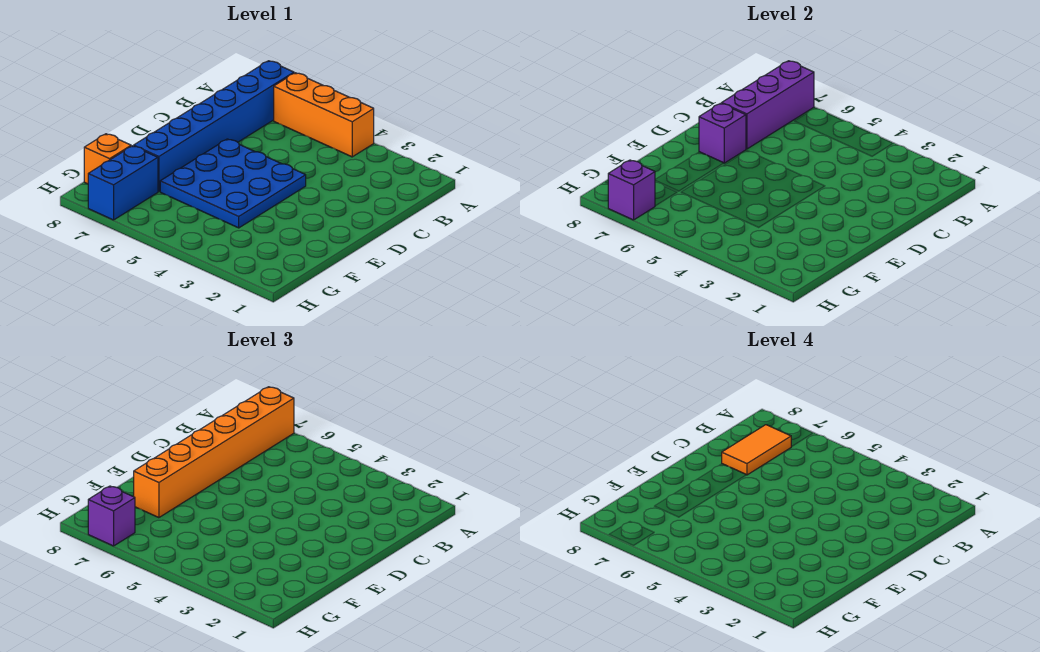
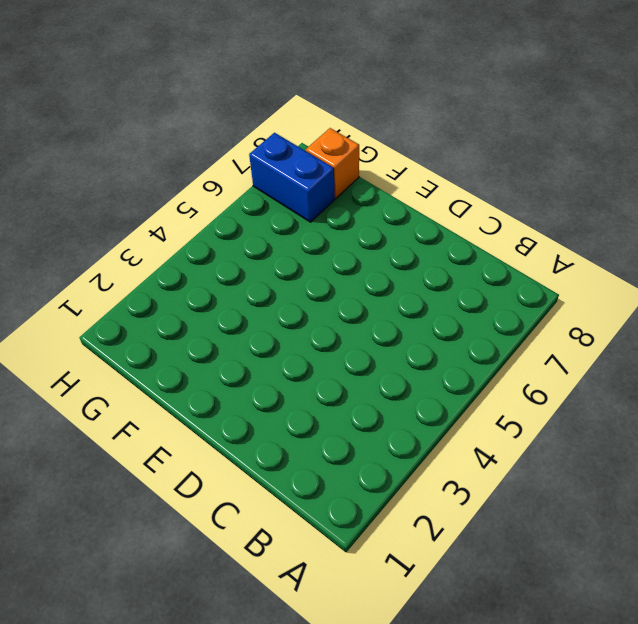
none -> orange brick A4:A6 level 1
none -> blue brick A7:F7 level 1

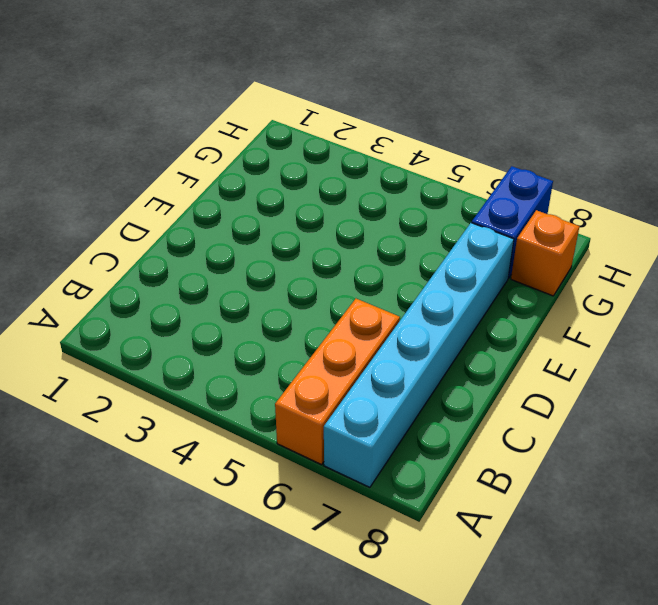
orange brick A6:C6 level 1 -> orange brick A4:A6 level 1
cyan brick A7:F7 level 1 -> blue brick A7:F7 level 1
none -> blue plate D4:F6 level 1
none -> purple brick A7:C7 level 2

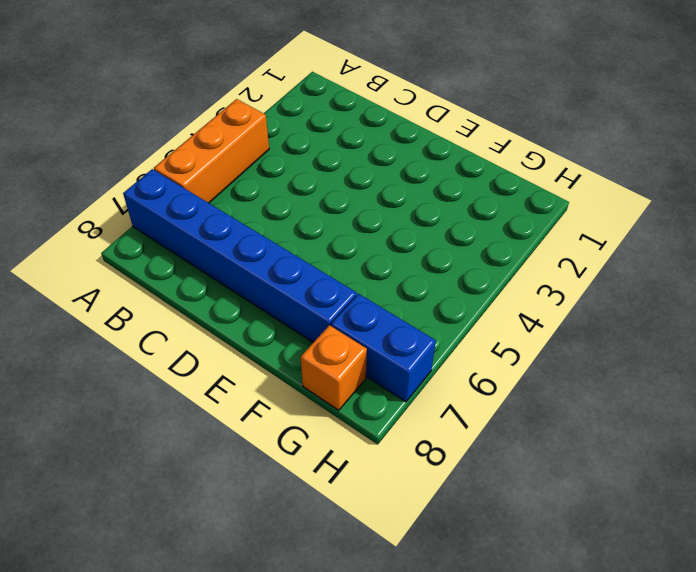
none -> blue plate D4:F6 level 1
none -> purple brick A7:C7 level 2

